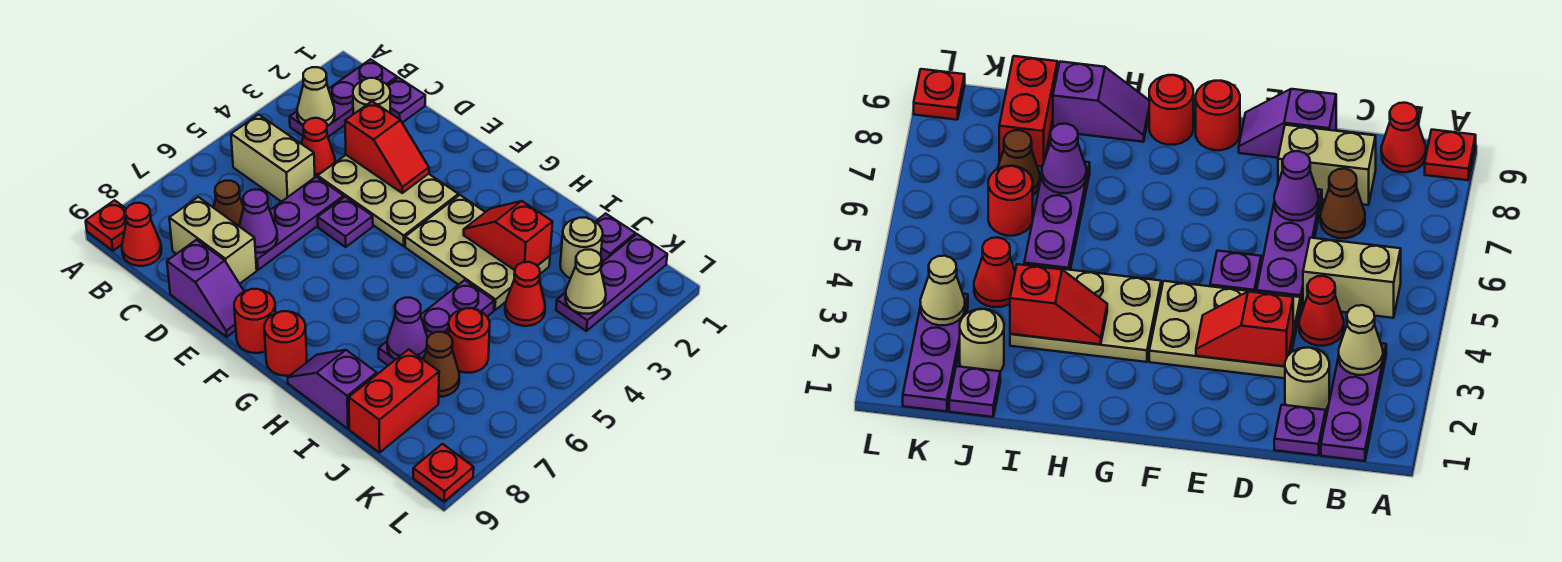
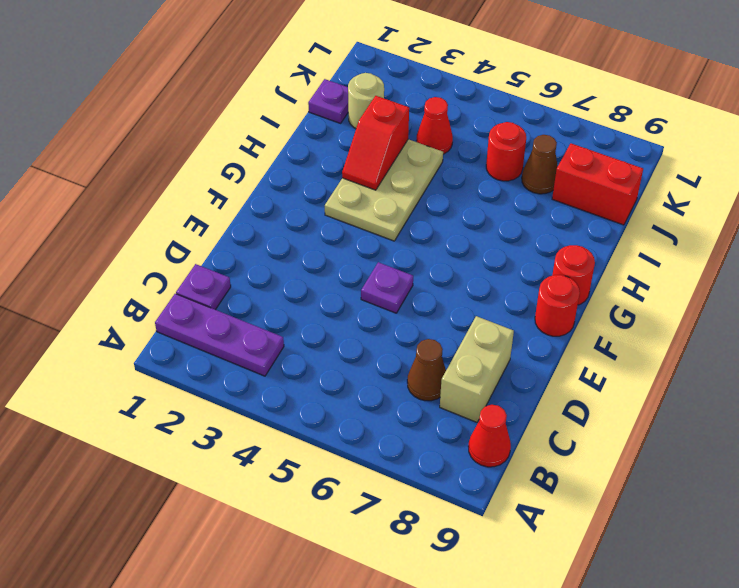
none -> red plate A9 level 1
none -> tan brick B5:C5 level 1
none -> tan round brick C2 level 1
none -> red cone C4 level 1

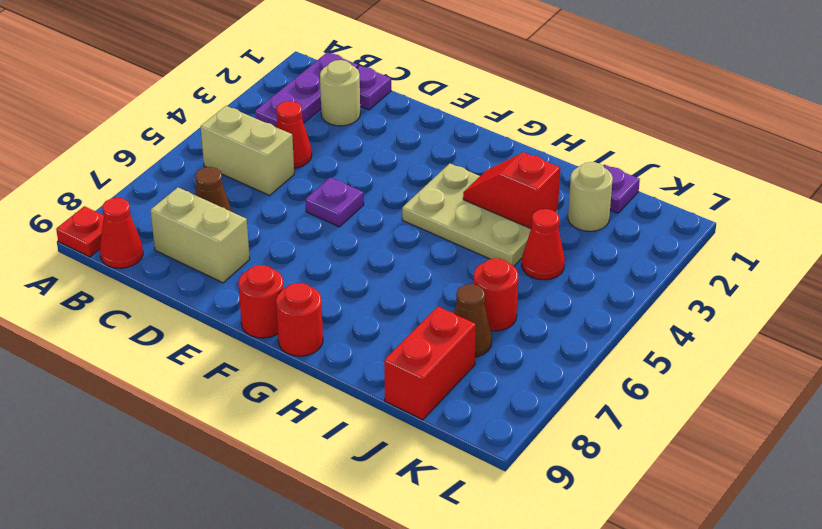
none -> tan plate D3:F4 level 1
none -> purple plate D5:D7 level 1
none -> purple slope D9:E9 level 1 top D
none -> purple slope H9:I9 level 1 top I

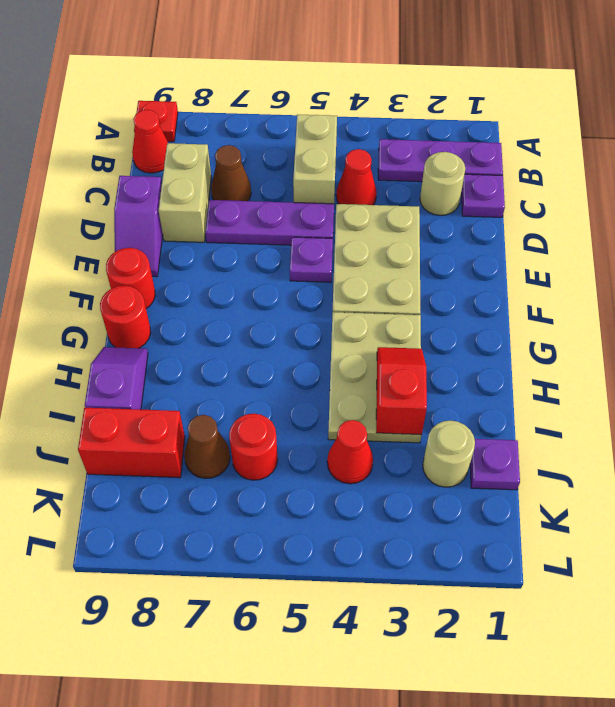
none -> purple plate I5:I7 level 1
none -> purple plate K1:K3 level 1
none -> red plate L9 level 1
none -> tan cone B3 level 2

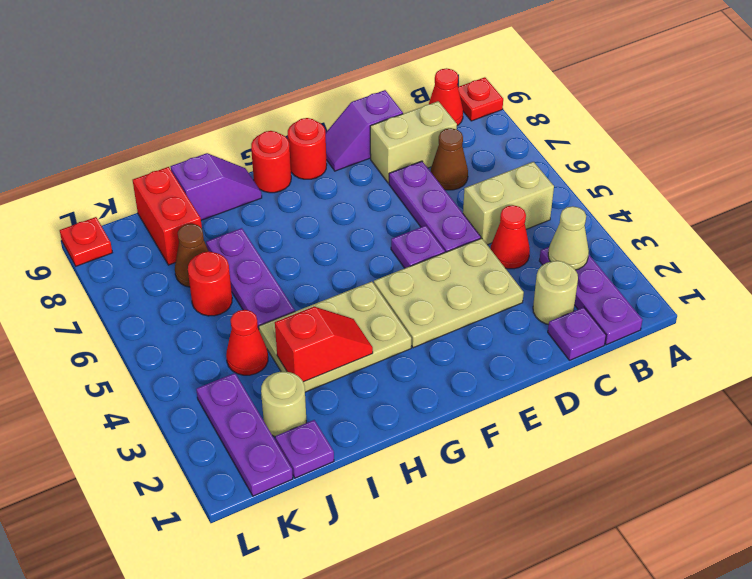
none -> red slope D3:E3 level 2 top D
none -> purple cone D7 level 2
none -> purple cone I7 level 2
none -> tan cone K3 level 2

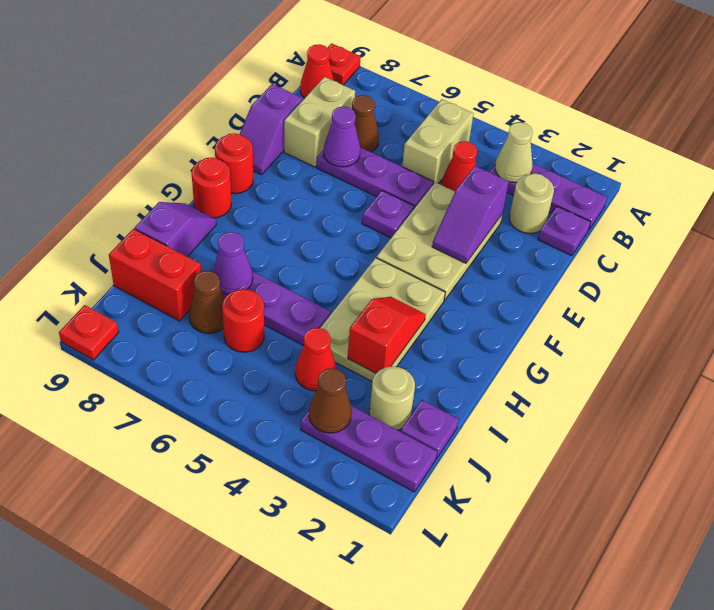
purple slope D3:E3 level 2 top D -> red slope D3:E3 level 2 top D
brown cone K3 level 2 -> tan cone K3 level 2

